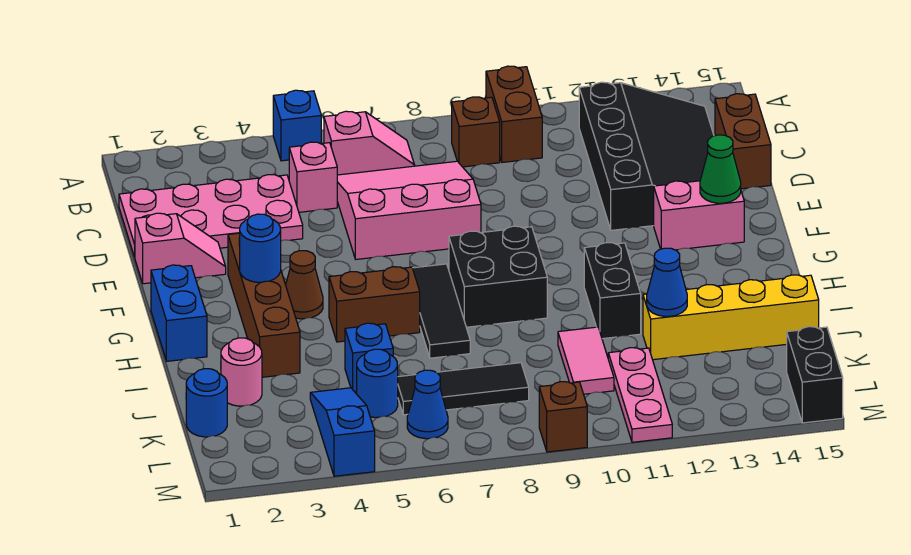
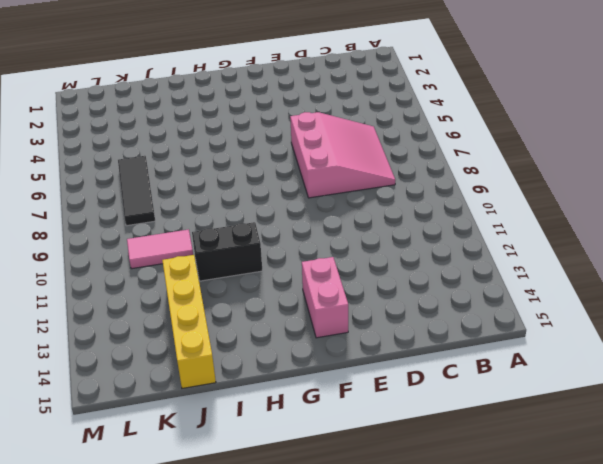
none -> blue brick A5 level 1
none -> brown brick A10:B10 level 1
none -> pink slope B6:B7 level 1 top 6
none -> brown brick B9 level 1

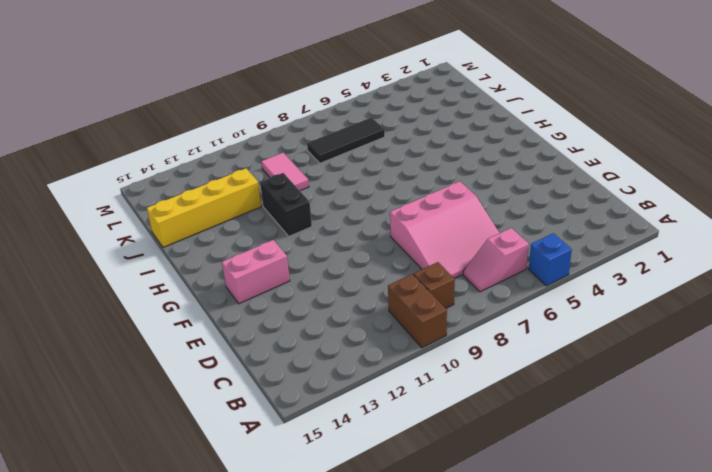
none -> black slope B12:E14 level 1 top 12
none -> pink plate C1:D4 level 1
none -> pink brick C5 level 1
none -> brown brick C15:D15 level 1

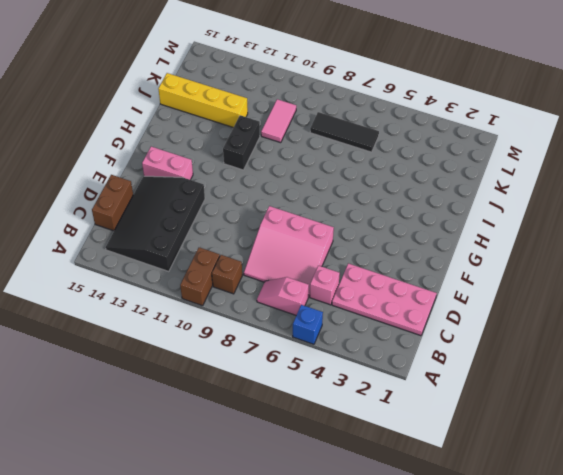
none -> pink slope E1:E2 level 1 top 1
none -> brown brick F3:I3 level 1
none -> blue brick G1:H1 level 1
none -> brown cone G4 level 1

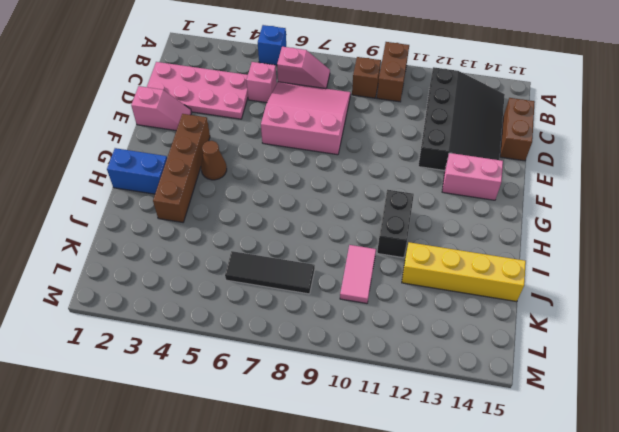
blue brick H1:H2 level 1 -> blue brick G1:H1 level 1
none -> black tile G7:I7 level 1
none -> black brick G8:H9 level 1
none -> brown brick H5:H6 level 1
none -> pink round brick J2 level 1

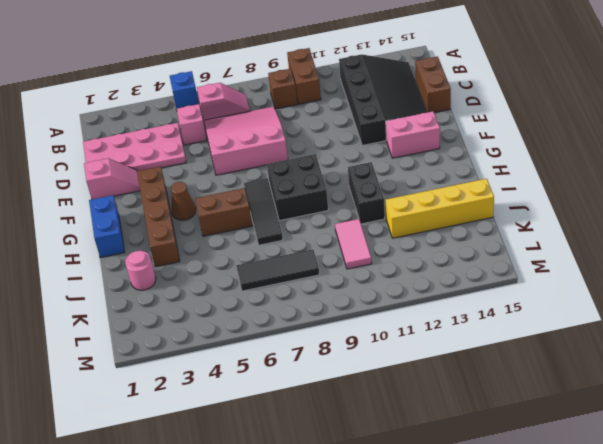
none -> blue brick J5 level 1
none -> blue round brick K1 level 1
none -> blue slope K4:M4 level 1 top M
none -> blue round brick K5 level 1

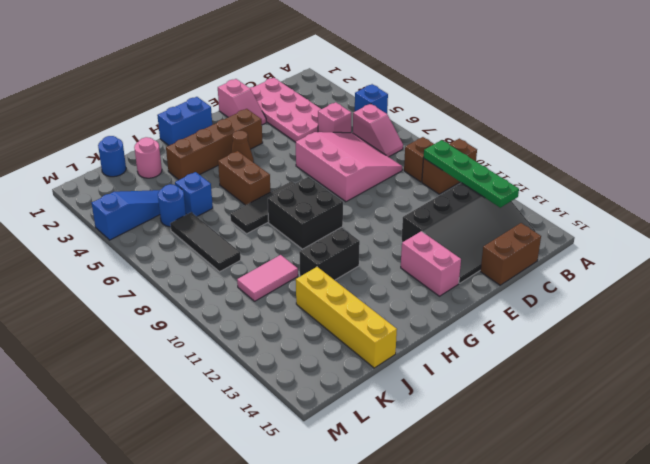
green plate B10:B13 level 2 -> none
none -> pink plate K11:M11 level 1
none -> blue cone L6 level 1
none -> black brick L15:M15 level 1
none -> brown brick M9 level 1

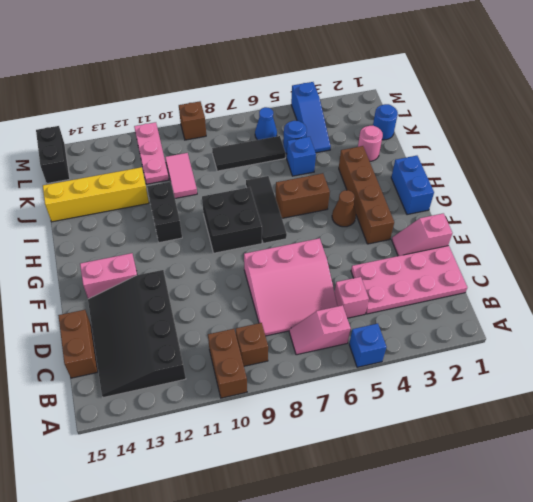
none -> green cone F14 level 2
none -> blue round brick G3 level 2
none -> blue cone J12 level 2

